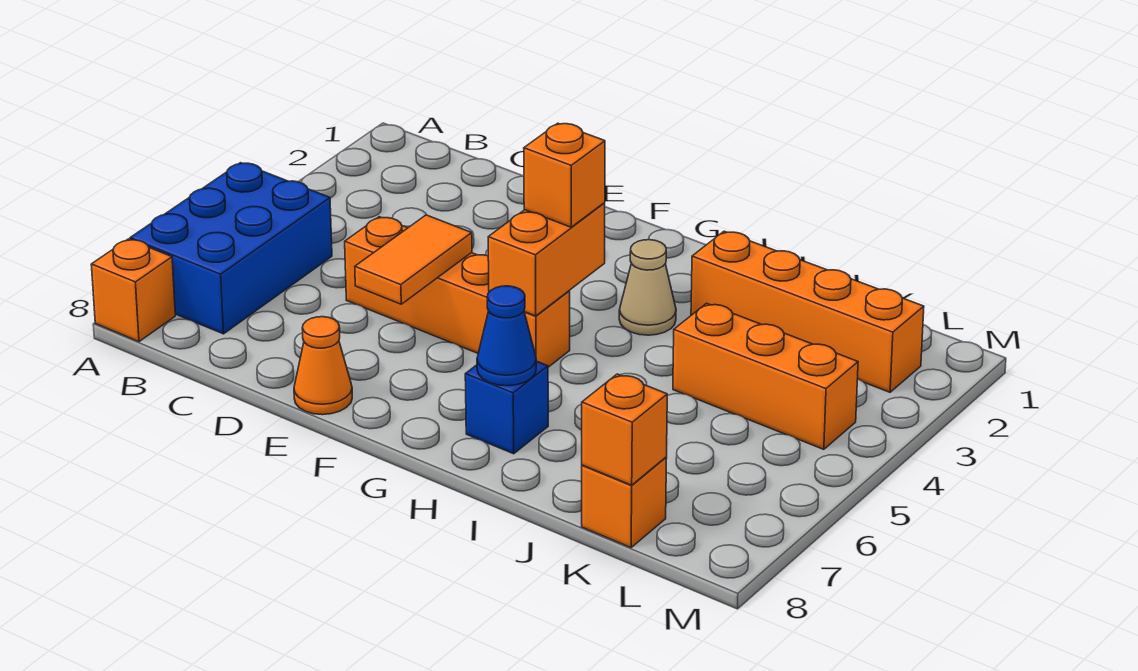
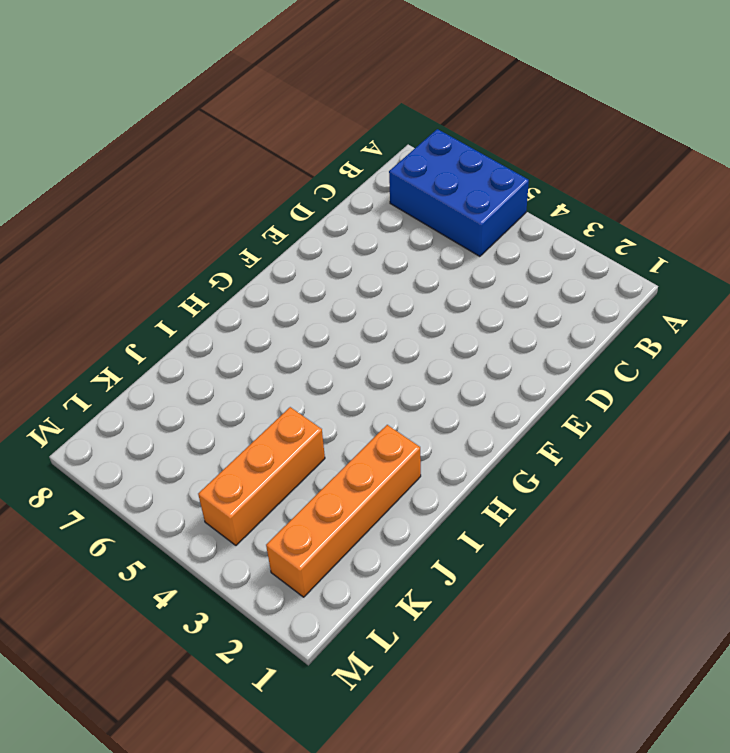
none -> orange brick A8 level 1
none -> orange brick D5:G5 level 1
none -> orange cone E8 level 1

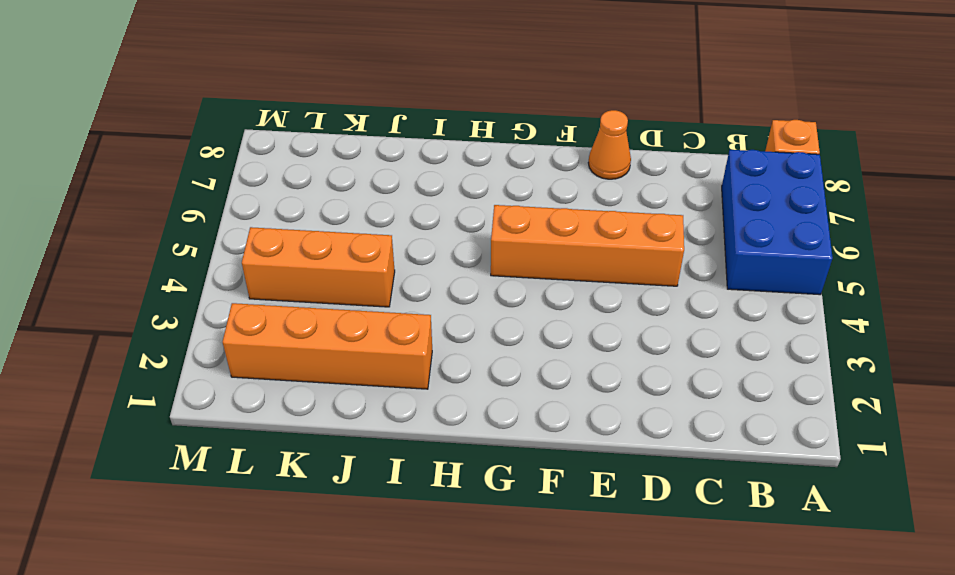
none -> tan cone H3 level 1
none -> blue brick H7 level 1
none -> orange brick K8 level 1

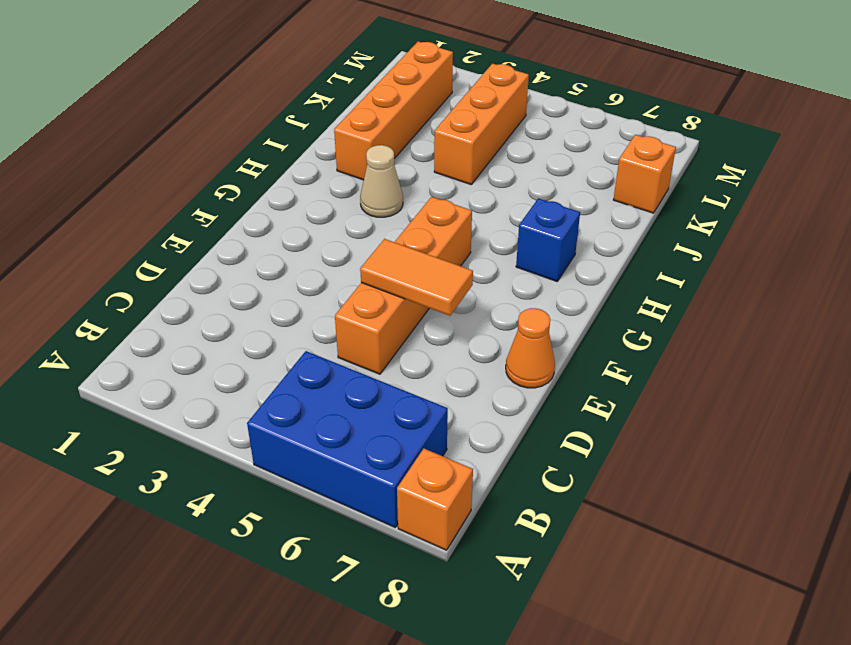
none -> orange brick G4:G5 level 2
none -> blue cone H7 level 2
none -> orange brick K8 level 2

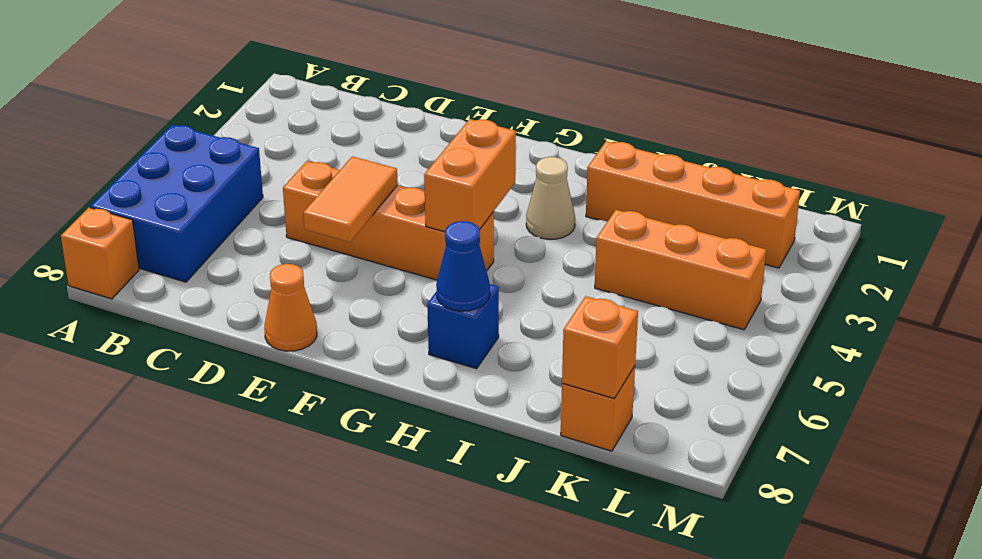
none -> orange brick G4 level 3

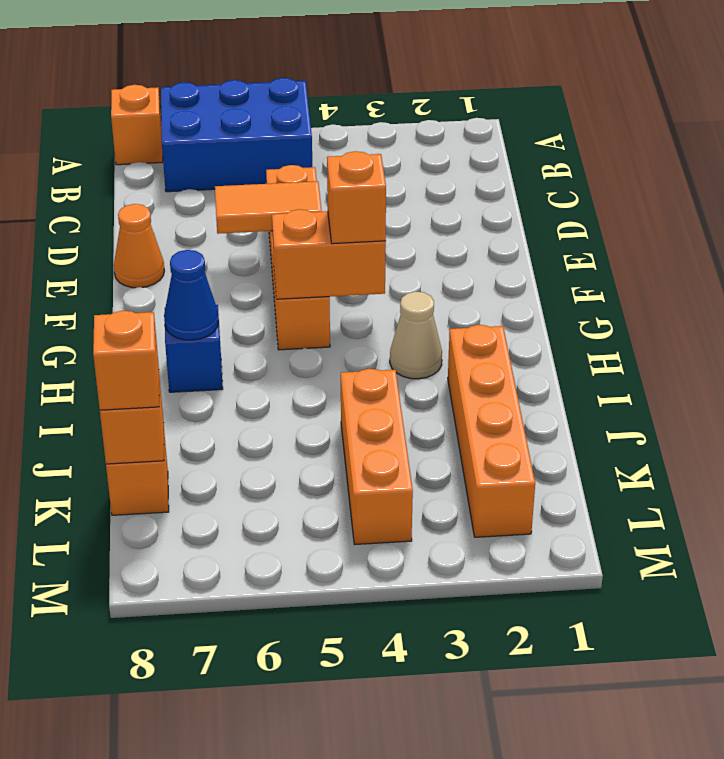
orange brick K8 level 3 -> none

